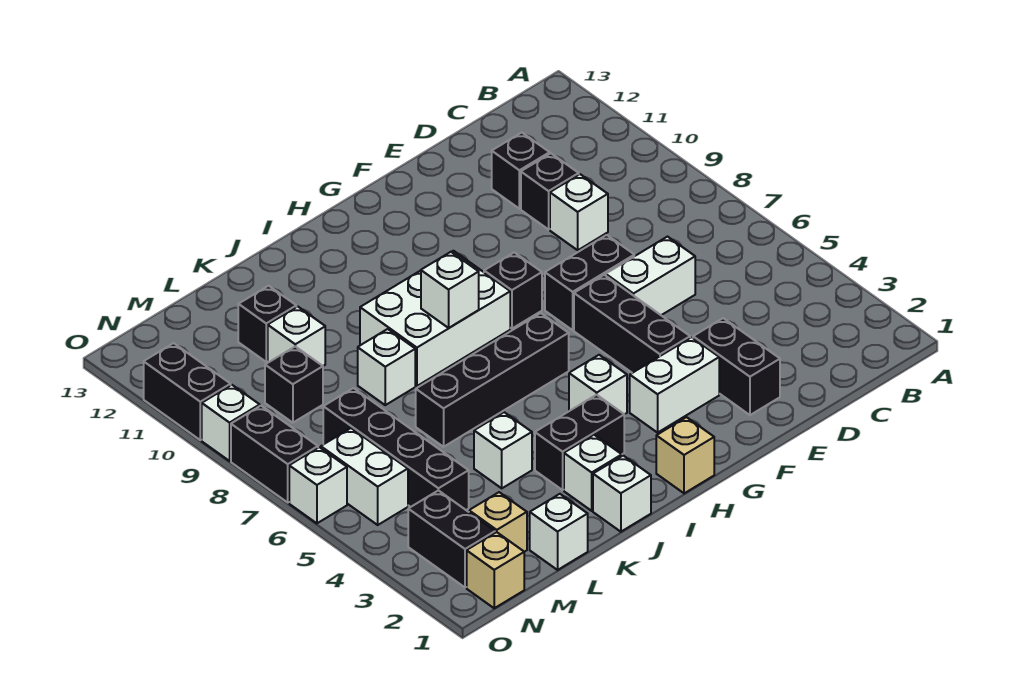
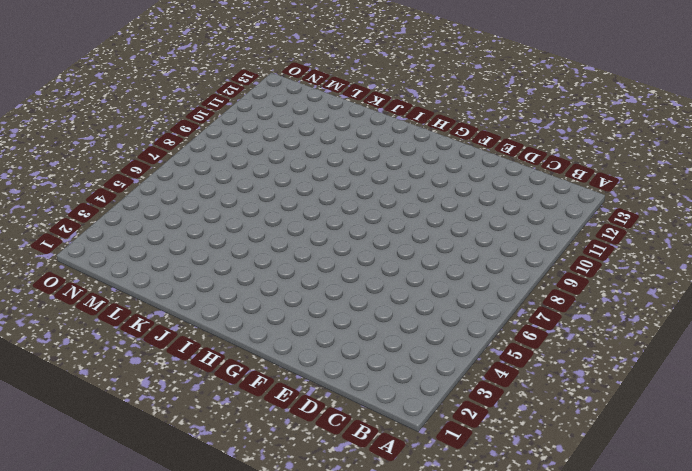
none -> white brick D6:E6 level 1
none -> white brick D9 level 1
none -> black brick D10 level 1
none -> black brick D11 level 1

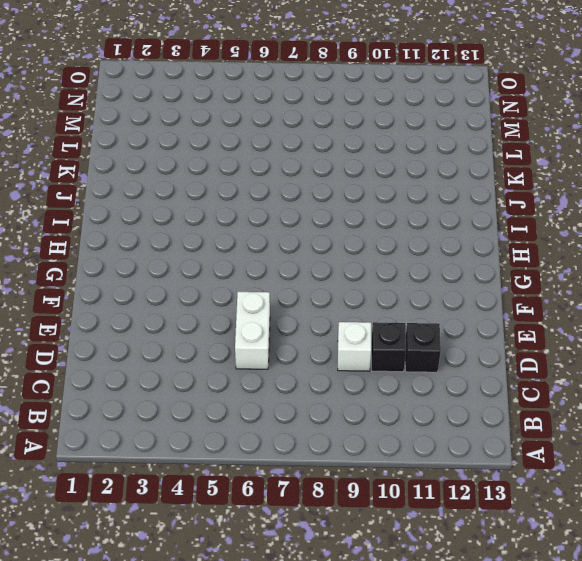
none -> black brick E2:E3 level 1
none -> black brick E7:F7 level 1
none -> white brick F3:G3 level 1
none -> black brick F4:F6 level 1

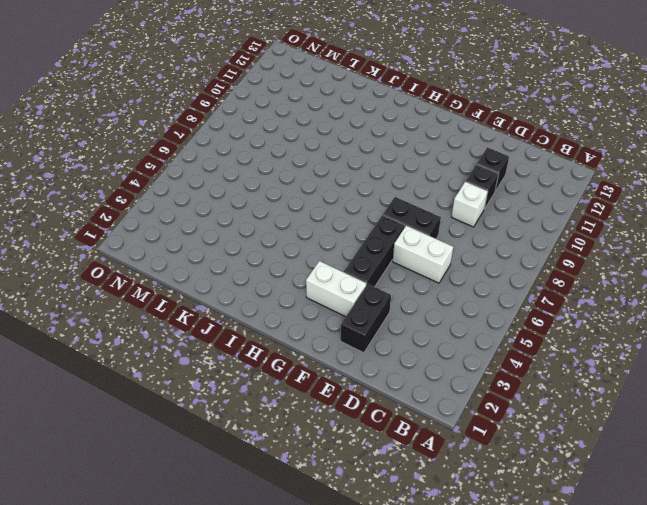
none -> black brick G8 level 1
none -> tan brick H1 level 1
none -> white brick H4 level 1
none -> black brick H6:K6 level 1

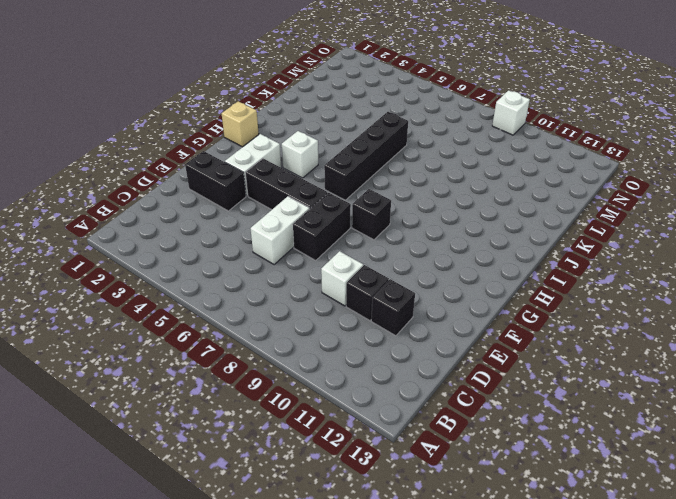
none -> white brick H8:J9 level 1
none -> black brick I3:J3 level 1
none -> white brick J1 level 1
none -> white brick J2 level 1

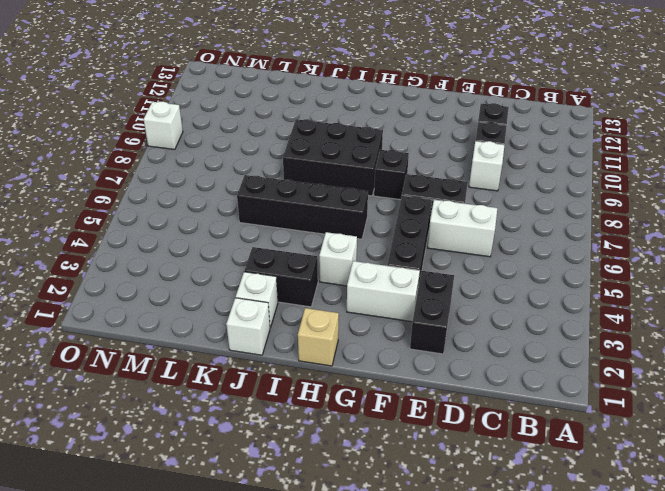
black brick H8:J9 level 1 -> white brick H8:J9 level 1
none -> white brick K4 level 1
none -> white brick K8 level 1
none -> white brick L1 level 1
none -> white brick L10 level 1

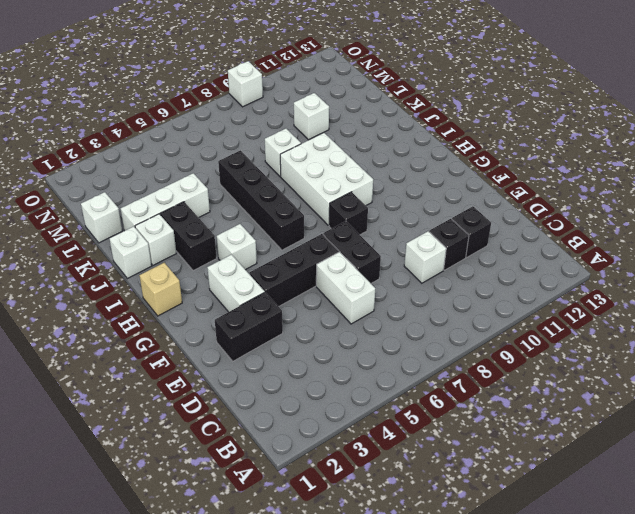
white brick K2:K4 level 1 -> white brick K4 level 1
none -> black brick L11 level 1
none -> tan brick M2 level 1
none -> black brick M4:M7 level 1
none -> black brick M9 level 1

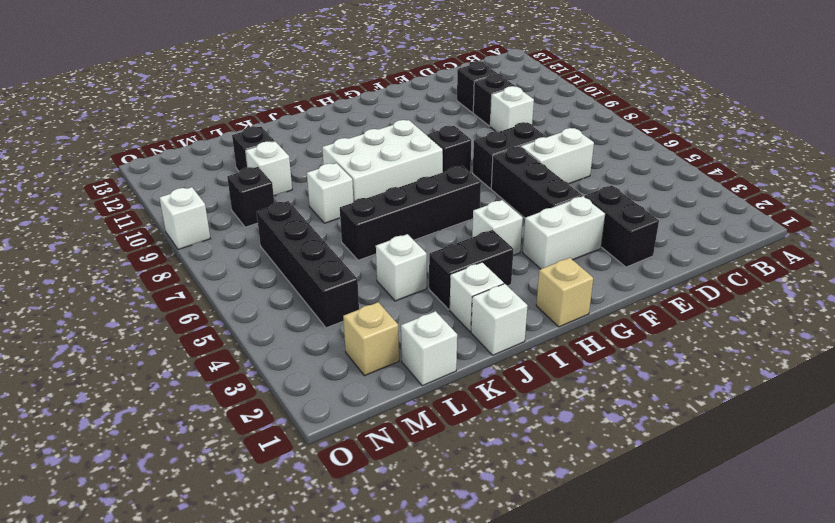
none -> tan brick N1 level 1
none -> black brick N2:N3 level 1
none -> white brick N5:N6 level 1
none -> white brick O6 level 1

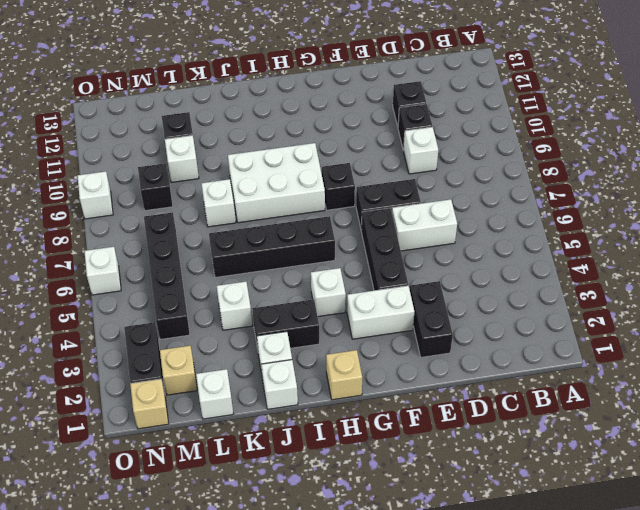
none -> white brick N5:N6 level 1
none -> black brick O7:O8 level 1
none -> black brick O10:O11 level 1
none -> white brick I8 level 2

